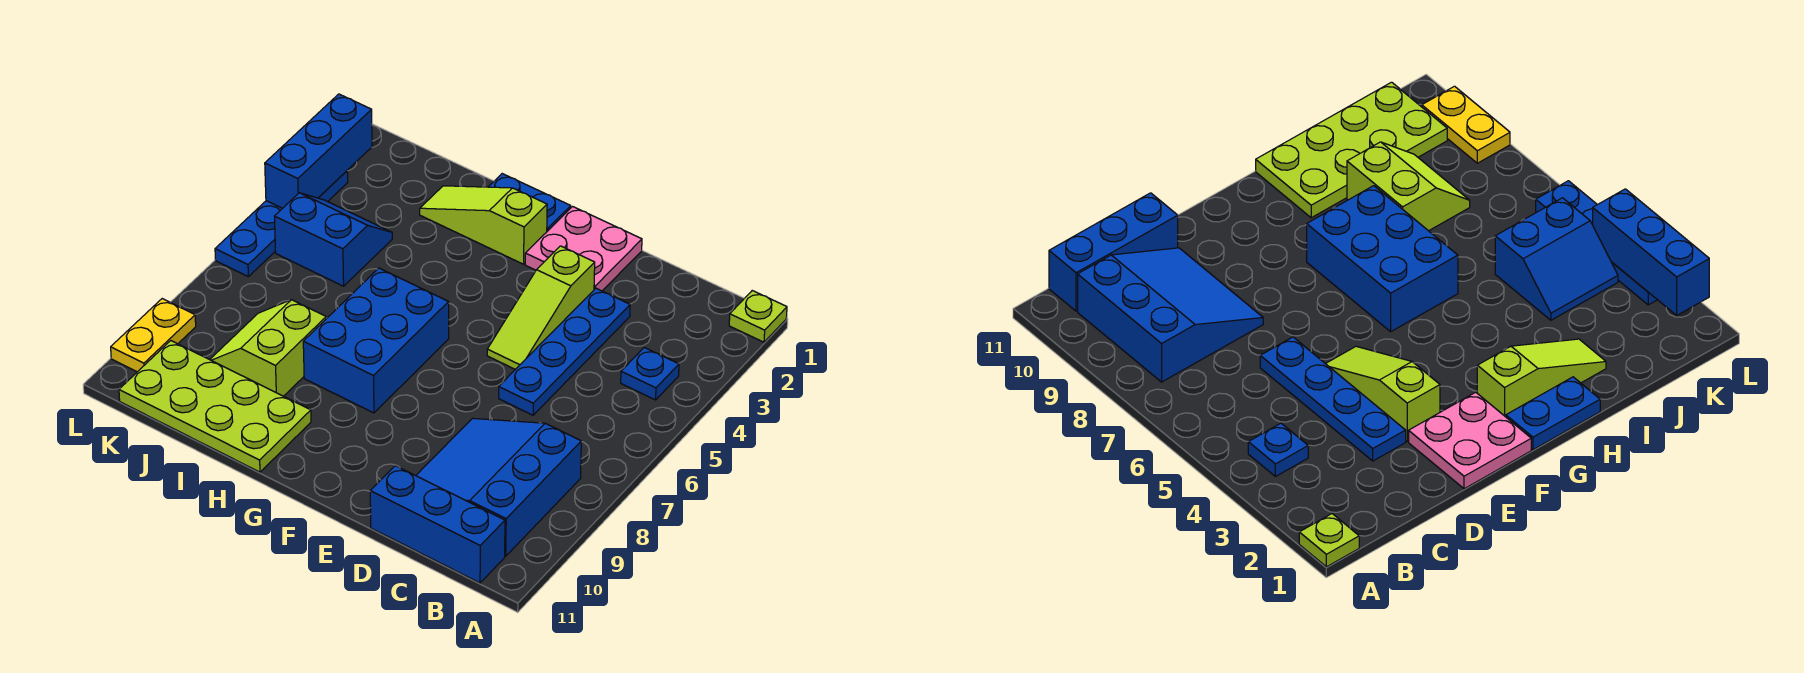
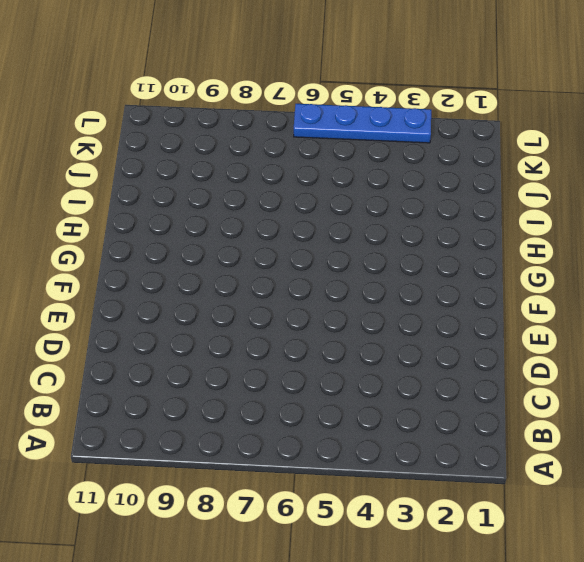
none -> lime plate A1 level 1
none -> blue plate B4 level 1
none -> blue slope B8:D10 level 1 top B

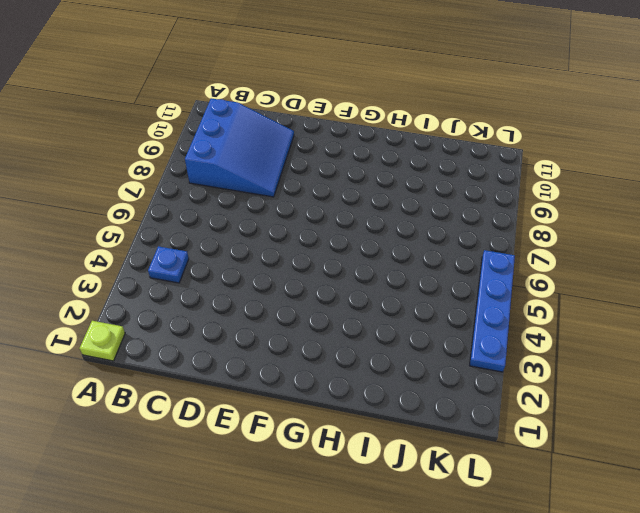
none -> blue brick B11:D11 level 1
none -> blue plate D3:D6 level 1
none -> pink plate E1:F2 level 1

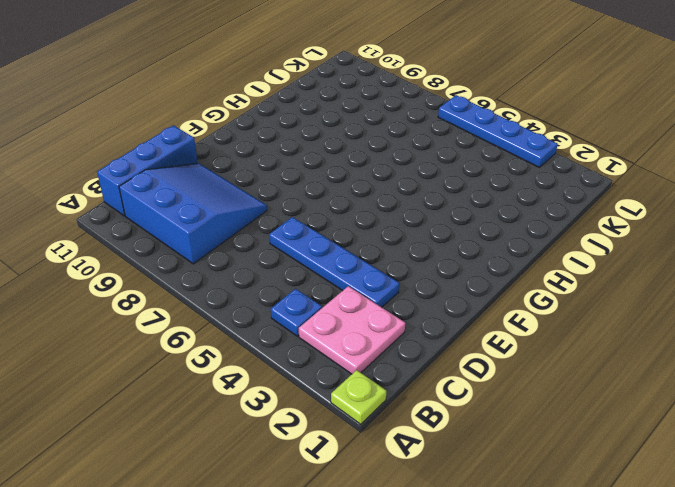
pink plate B2:C3 level 1 -> pink plate E1:F2 level 1
none -> lime slope E3:E5 level 1 top 3
none -> blue plate G1:H1 level 1
none -> lime slope G2:I2 level 1 top G

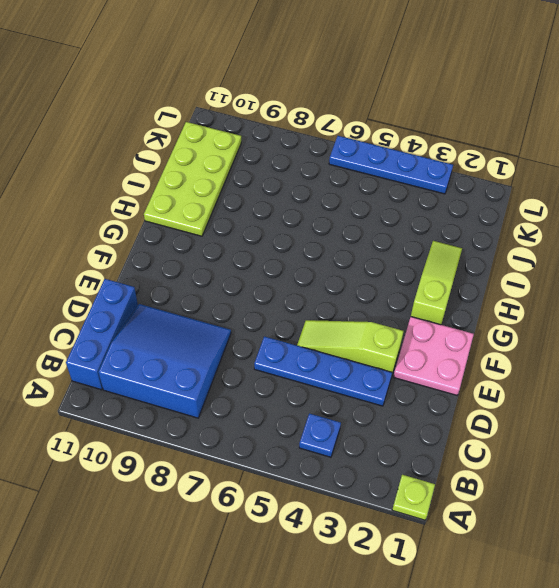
none -> blue plate G1:H1 level 1
none -> blue brick G6:H8 level 1
none -> lime slope I8:J9 level 1 top I

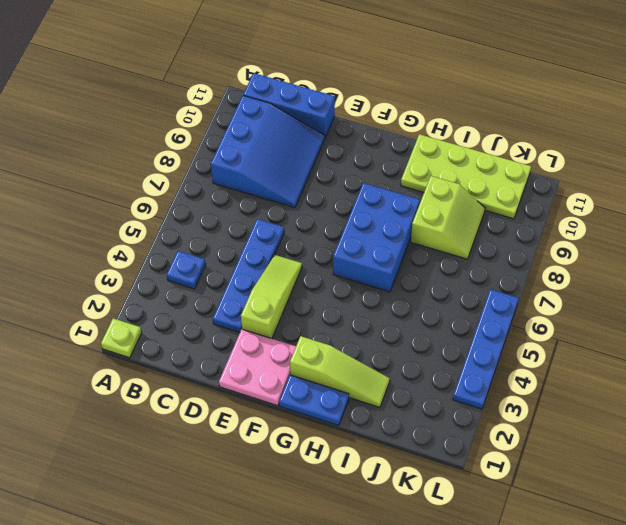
none -> blue slope J4:K5 level 1 top 5
none -> yellow plate L9:L10 level 1
none -> blue brick L2:L4 level 2

